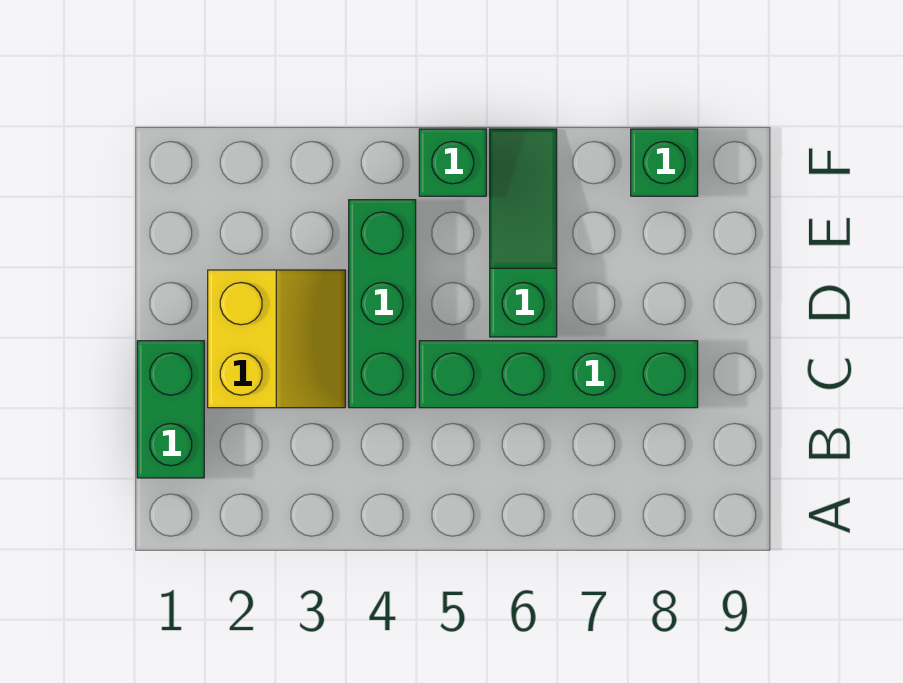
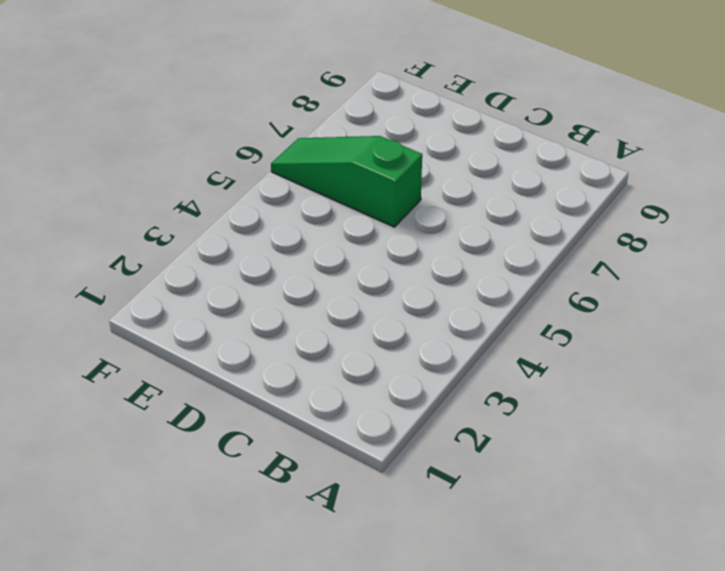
none -> green brick B1:C1 level 1
none -> yellow slope C2:D3 level 1 top 2

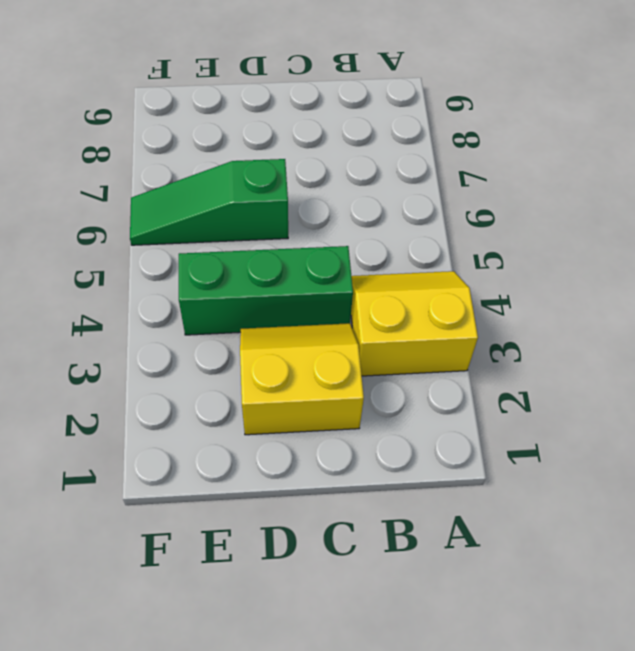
yellow slope A3:B4 level 1 top 3 -> none
none -> green brick B1:C1 level 1
none -> green brick C5:C8 level 1

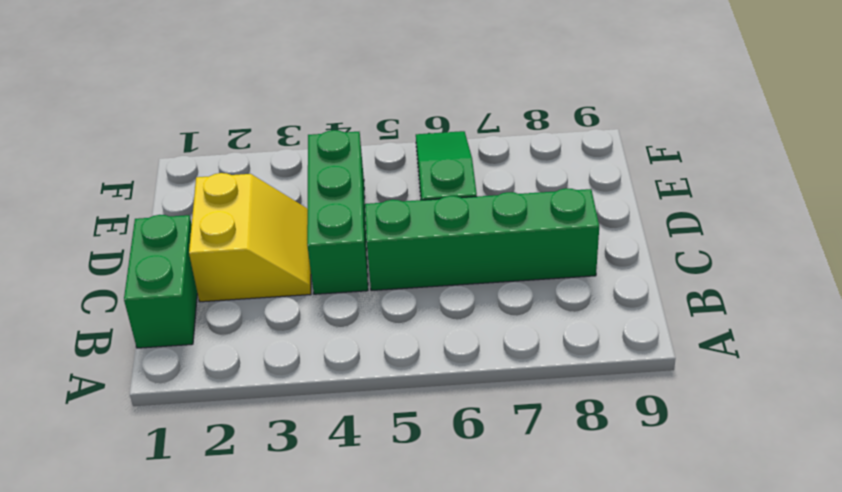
none -> green brick F5 level 1
none -> green brick F8 level 1

